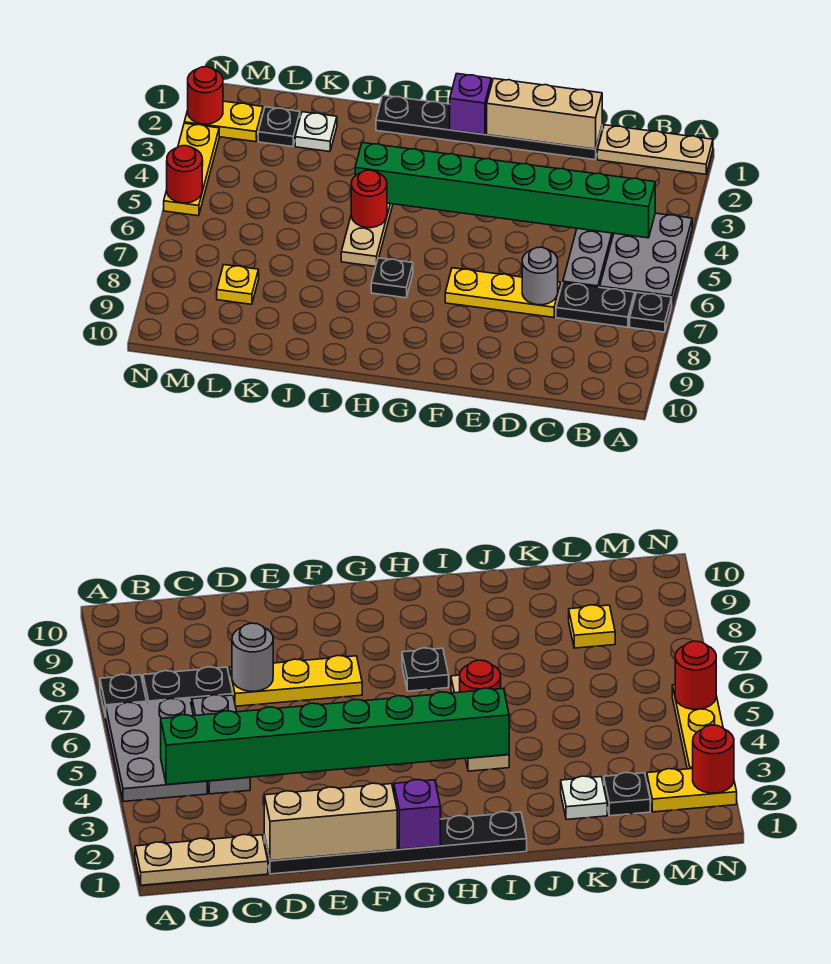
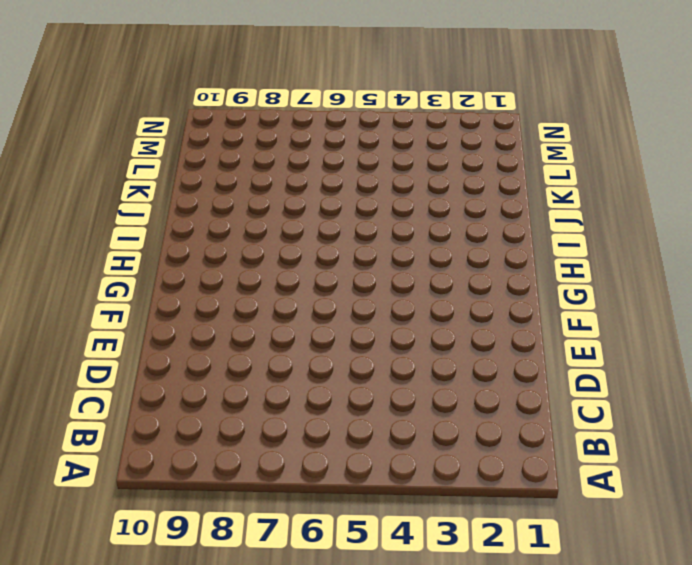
none -> tan plate A1:C1 level 1
none -> grey plate A4:B6 level 1
none -> black plate A7 level 1

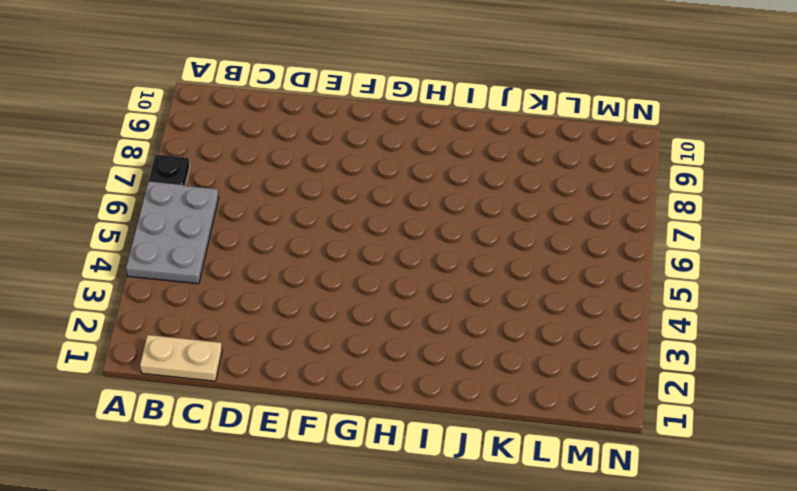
tan plate B1:C1 level 1 -> tan plate A1:C1 level 1
none -> black plate B7:C7 level 1
none -> grey plate C4:C6 level 1
none -> black plate D1:I1 level 1

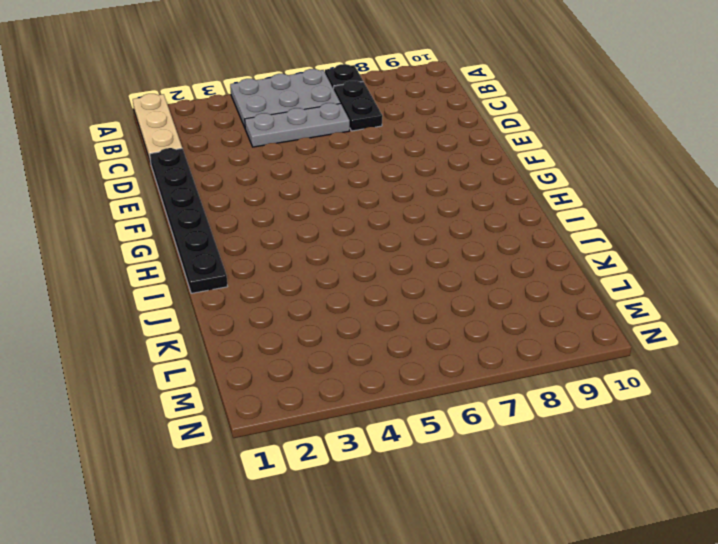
none -> yellow plate D7:F7 level 1
none -> black plate H7 level 1
none -> tan plate I4:I6 level 1

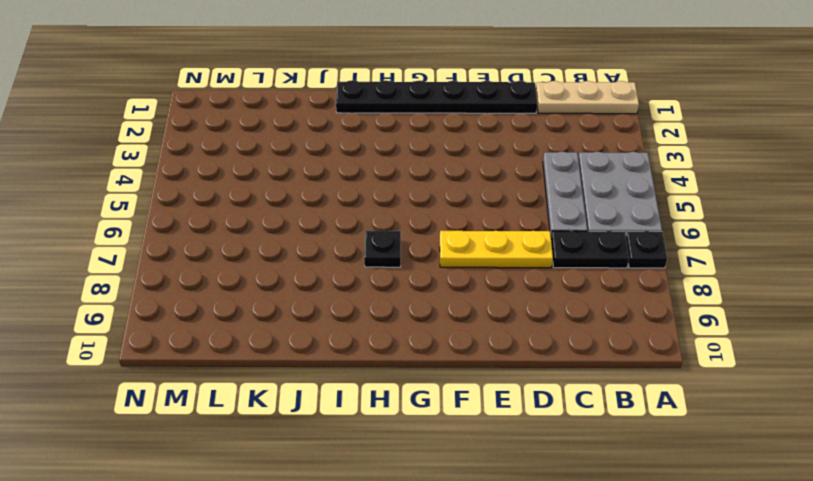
none -> tan plate I4:I6 level 1
none -> white plate K2 level 1
none -> black plate L2 level 1

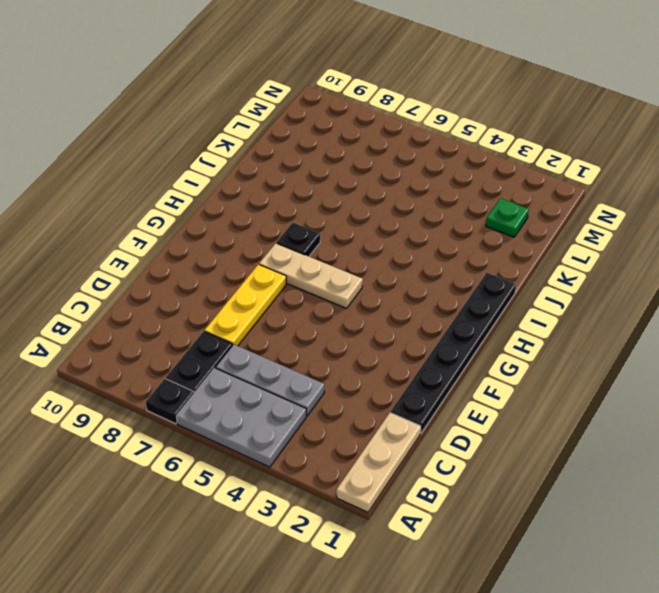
tan plate G5:G7 level 1 -> tan plate I4:I6 level 1
green plate L2 level 1 -> black plate L2 level 1
none -> white plate K2 level 1
none -> yellow plate L8 level 1
none -> yellow plate M2:N2 level 1

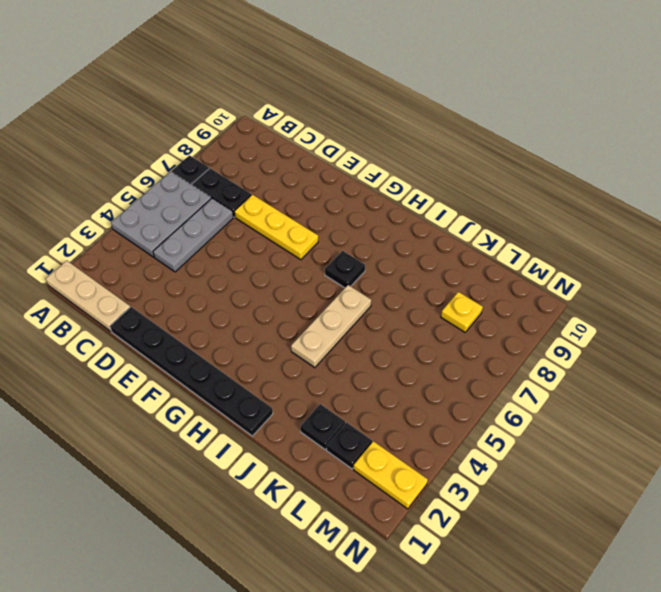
black plate K2 level 1 -> white plate K2 level 1
none -> yellow plate N3:N5 level 1
none -> green brick B4:I4 level 2
none -> tan brick D1:F1 level 2

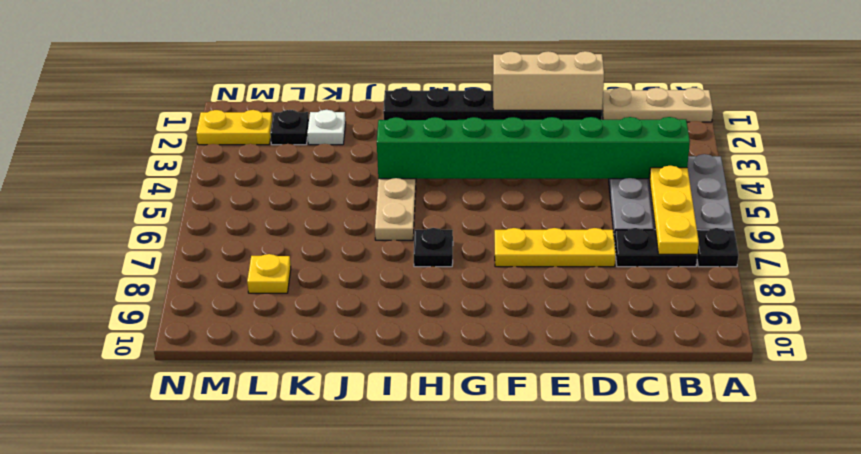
yellow plate B5:B7 level 2 -> yellow plate N3:N5 level 1
none -> grey round brick D7 level 2
none -> purple brick G1 level 2
none -> red round brick I5 level 2

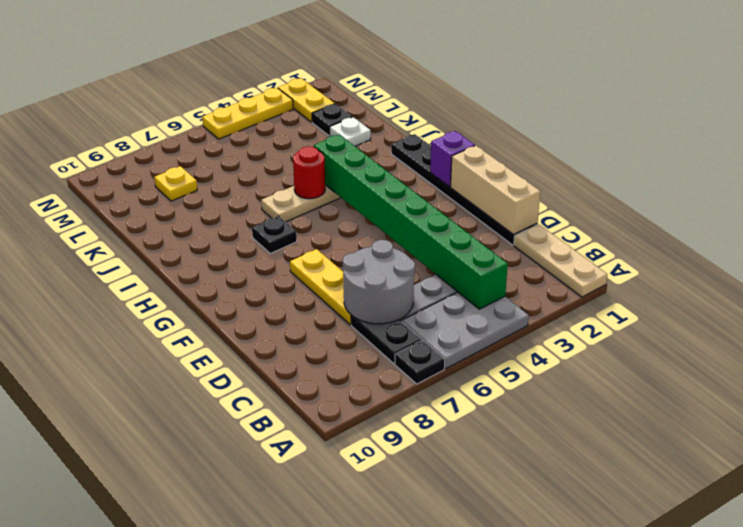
grey round brick C6:D7 level 2 -> grey round brick D7 level 2
none -> red round brick N2 level 2
none -> red round brick N5 level 2

